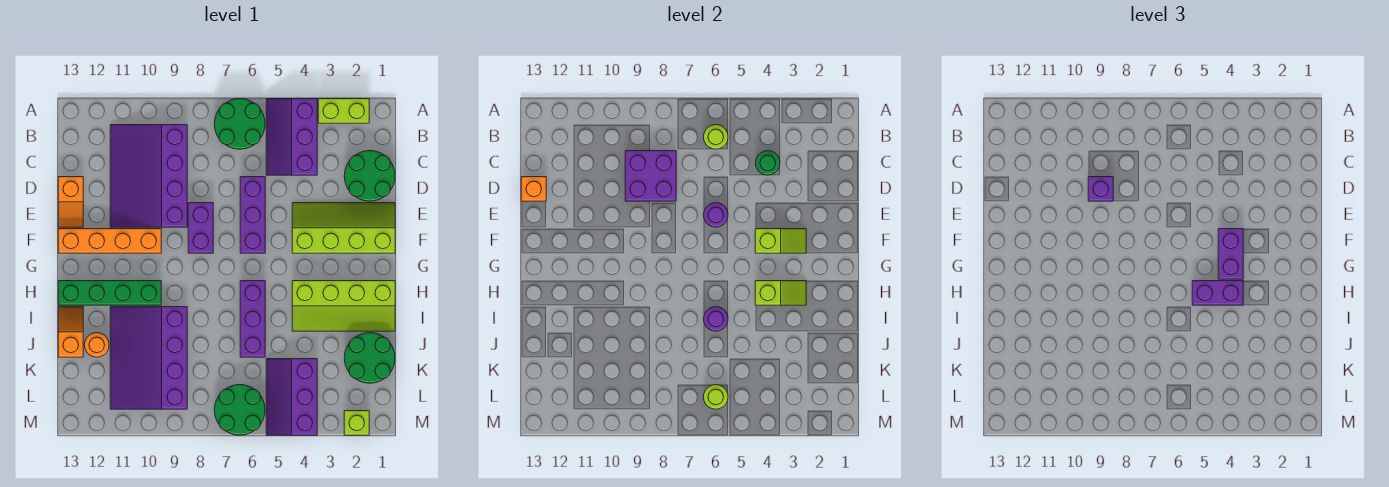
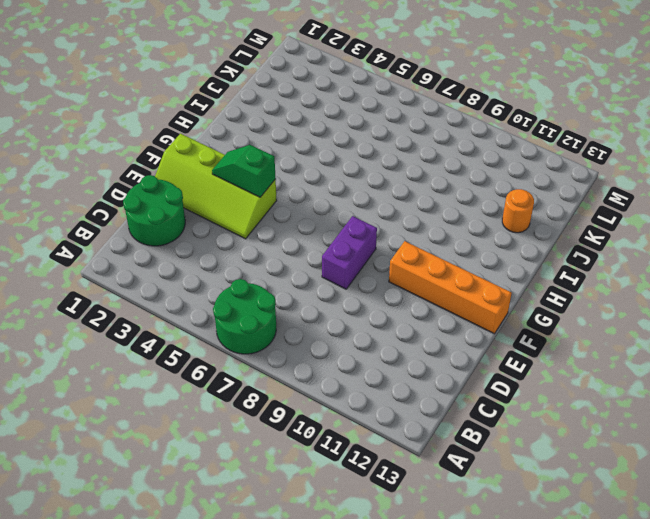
green slope F3:F4 level 2 top 4 -> lime slope F3:F4 level 2 top 4
none -> lime brick A2:A3 level 1
none -> purple slope A4:C5 level 1 top 4
none -> purple slope B9:E11 level 1 top 9
none -> purple brick D6:F6 level 1

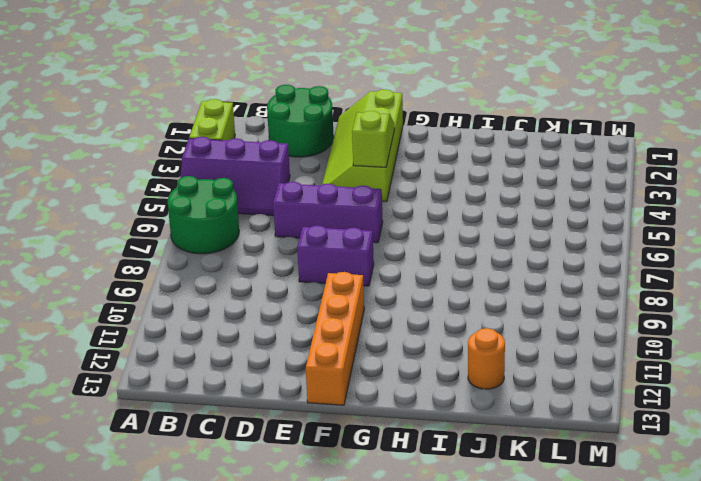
none -> purple slope B9:E11 level 1 top 9
none -> orange slope D13:E13 level 1 top D
none -> lime slope H1:I4 level 1 top H
none -> purple brick H6:J6 level 1

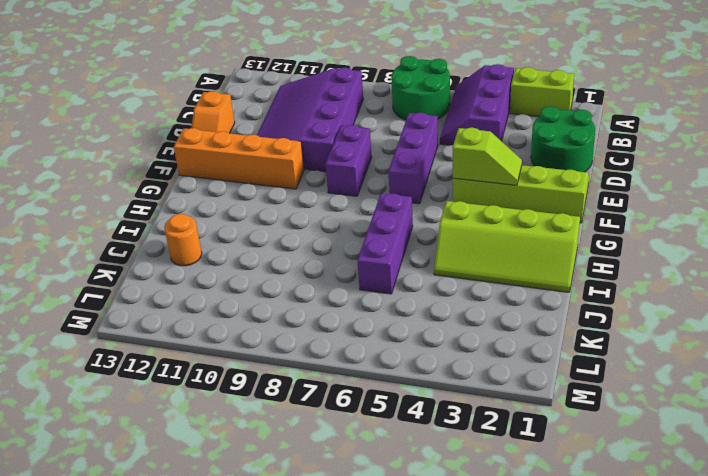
none -> green brick H10:H13 level 1
none -> purple slope I9:L11 level 1 top 9
none -> orange slope I13:J13 level 1 top J
none -> green round brick J1:K2 level 1

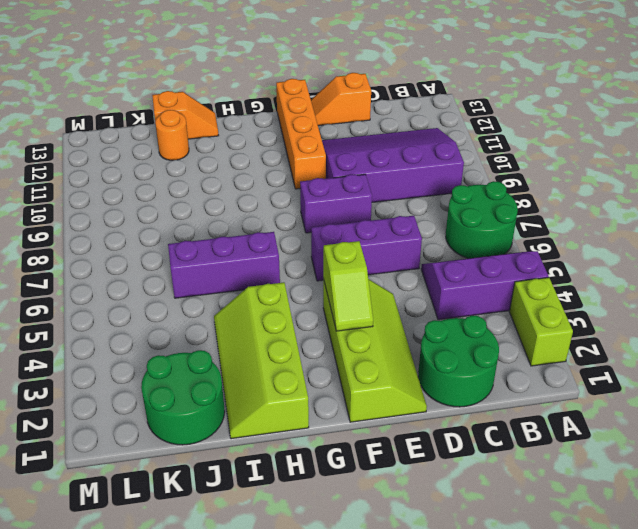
none -> green brick H10:H13 level 1
none -> purple slope I9:L11 level 1 top 9
none -> purple slope K4:M5 level 1 top 4
none -> green round brick L6:M7 level 1

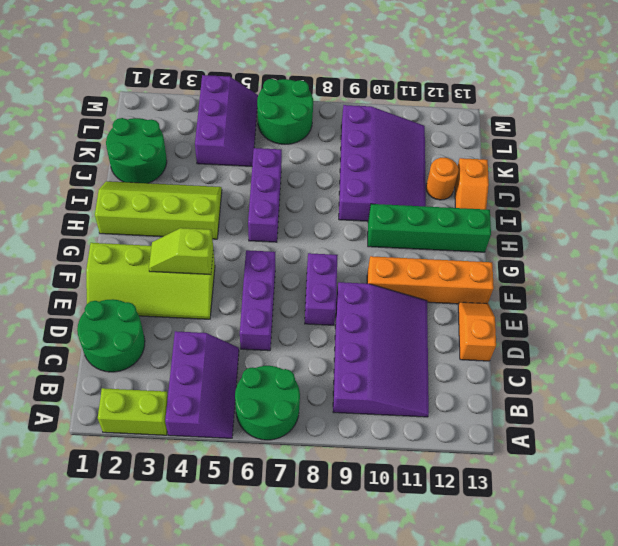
none -> lime brick M2 level 1
none -> lime round brick B6 level 2
none -> green round brick C4 level 2
none -> purple brick C8:D9 level 2

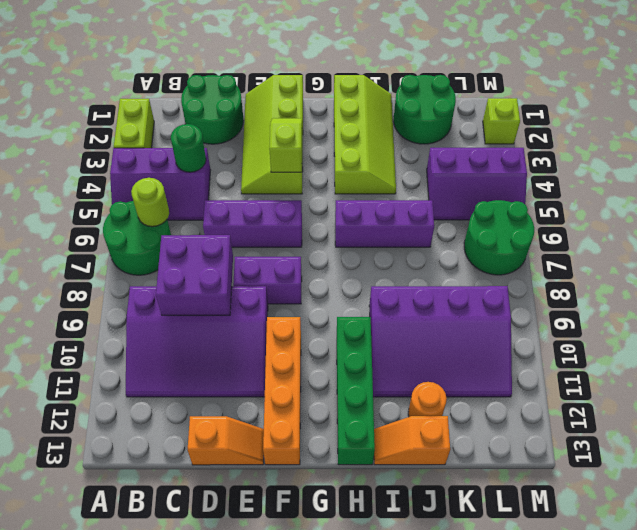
none -> orange brick D13 level 2
none -> purple round brick E6 level 2
none -> lime slope H3:H4 level 2 top 4
none -> purple round brick I6 level 2

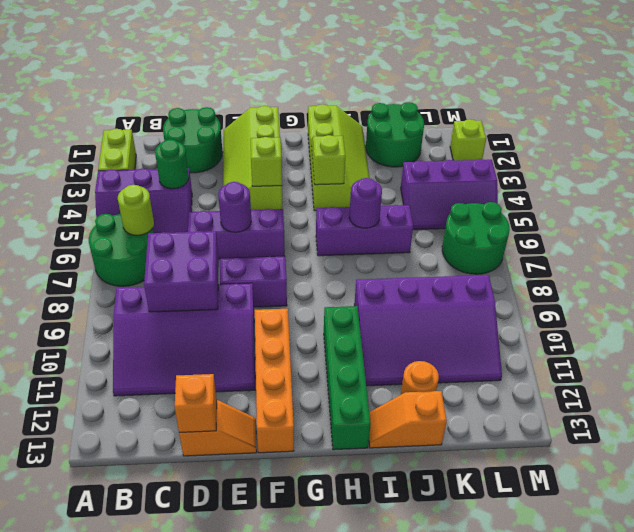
none -> lime round brick L6 level 2
none -> purple brick D9 level 3
none -> purple brick F4:G4 level 3
none -> purple brick H4:H5 level 3

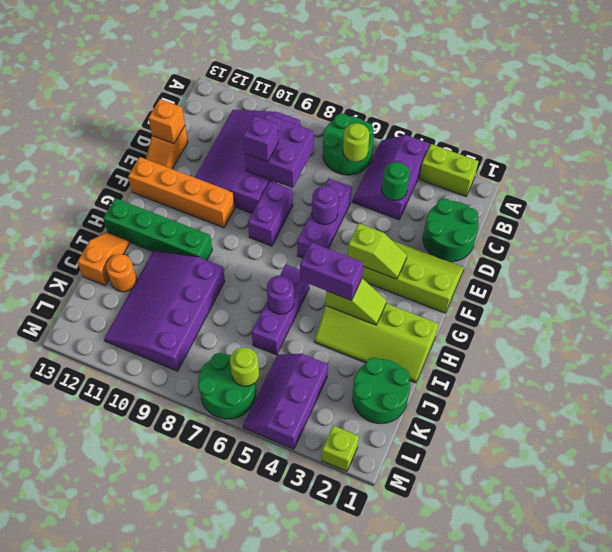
none -> purple brick F4:G4 level 3

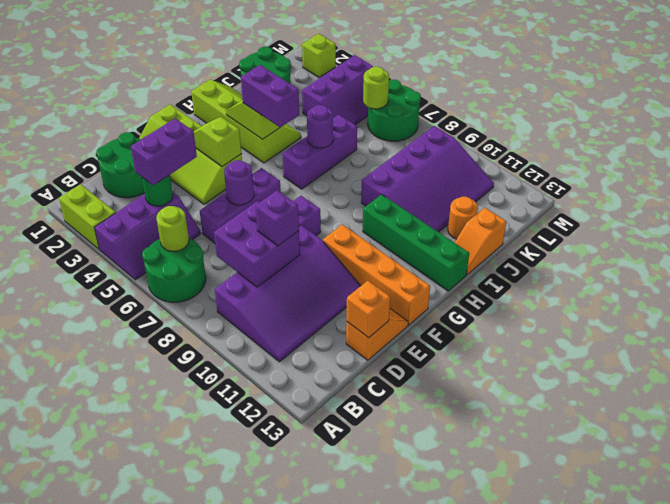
purple brick C4:D4 level 3 -> purple brick F4:G4 level 3

